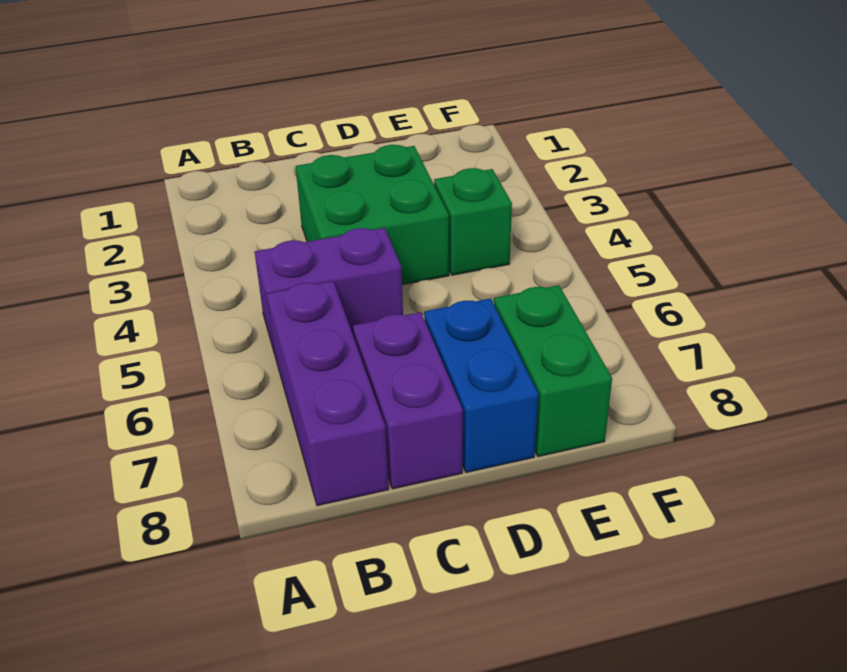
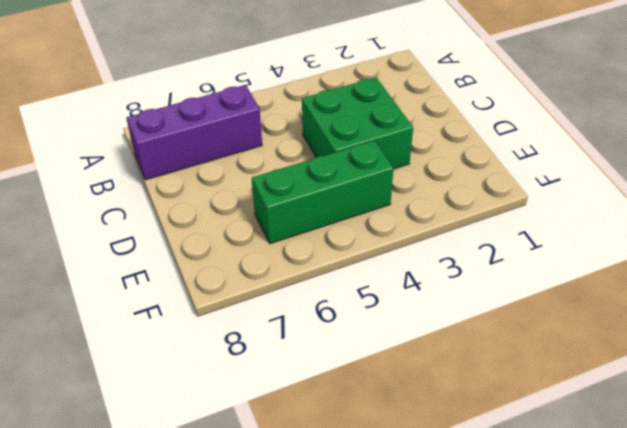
green brick E4:E6 level 1 -> green brick E4 level 1
none -> purple brick B5:C5 level 1
none -> purple brick C7:C8 level 1

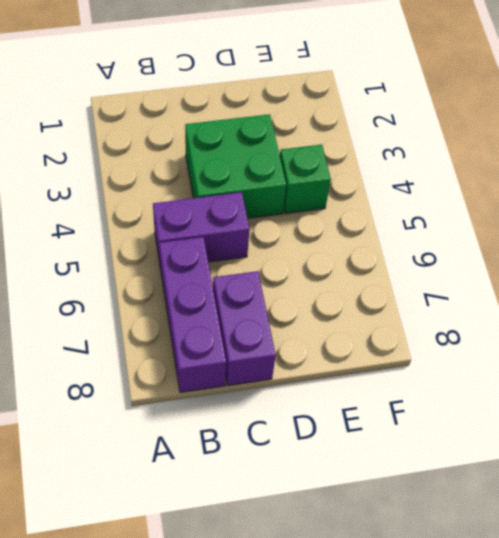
none -> blue brick D7:D8 level 1
none -> green brick E7:E8 level 1

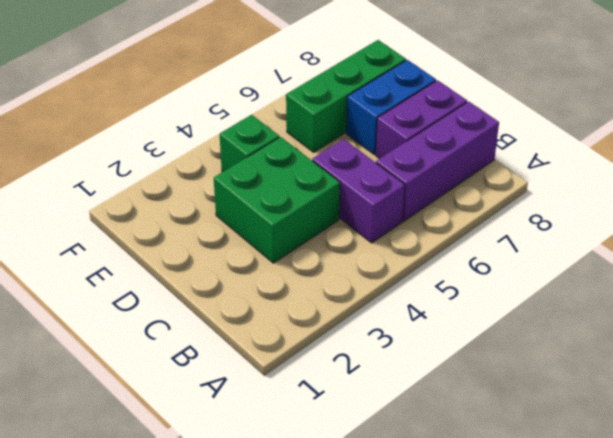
green brick E6:E8 level 1 -> green brick E7:E8 level 1

